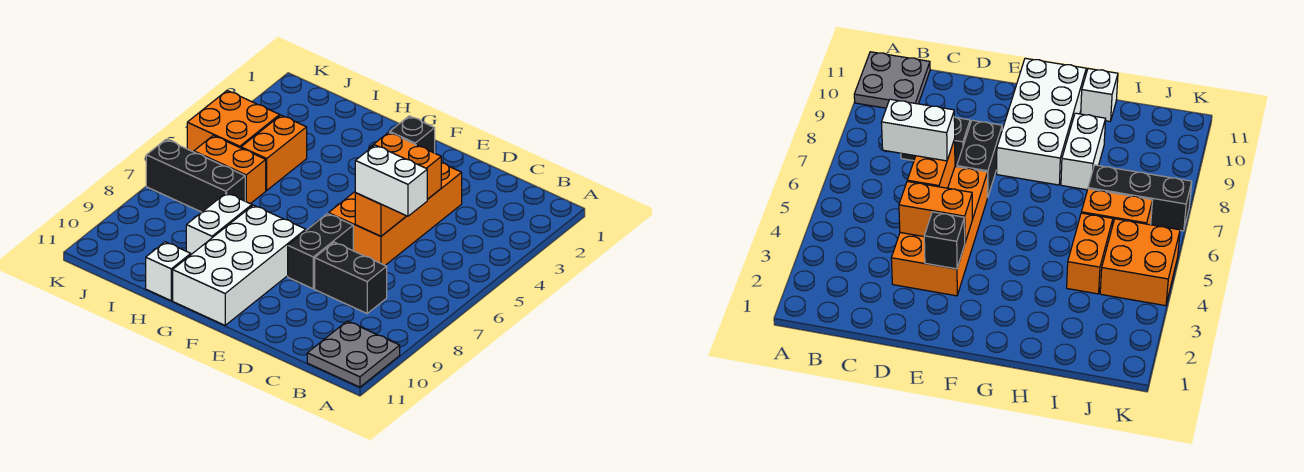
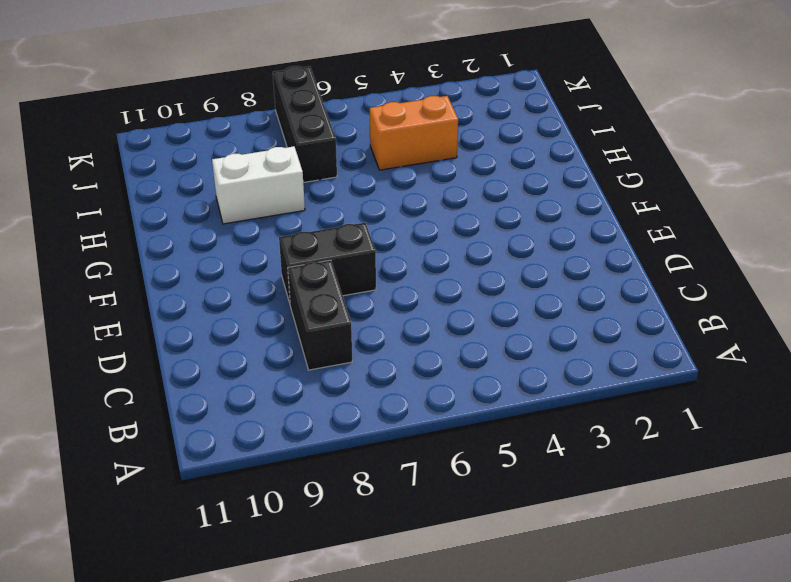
none -> grey plate A10:B11 level 1
none -> orange brick D3:E6 level 1
none -> white brick F8:G11 level 1

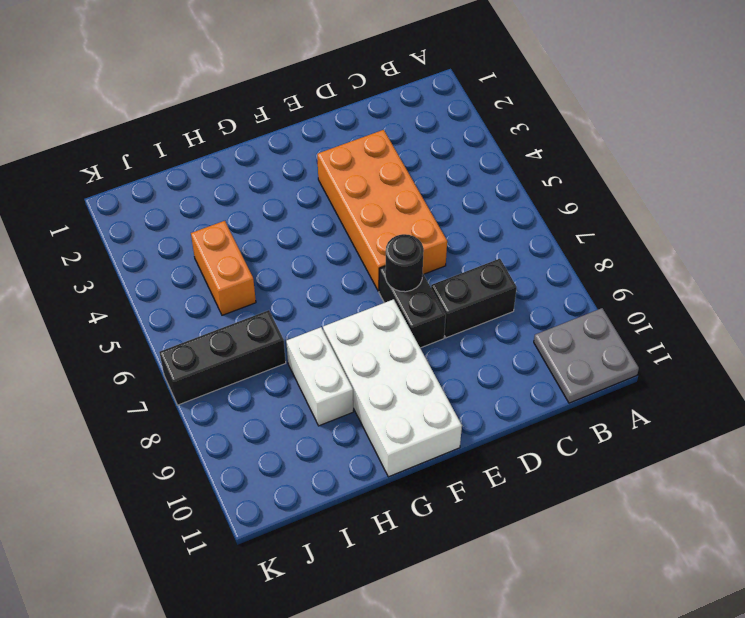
black round brick E7 level 2 -> none
none -> white brick H11 level 1
none -> orange brick I6:J6 level 1
none -> orange brick J4:K5 level 1

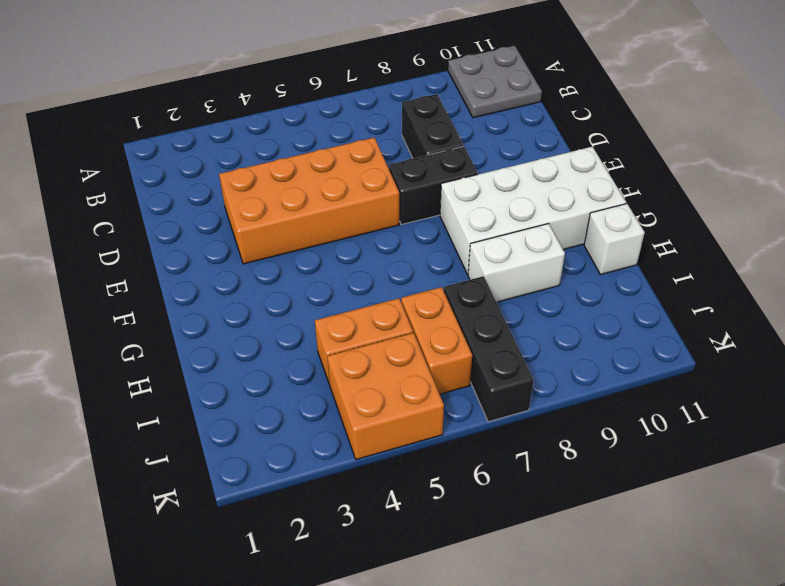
none -> orange brick D4:E4 level 2
none -> orange brick D5:D6 level 2
none -> black brick E3 level 2

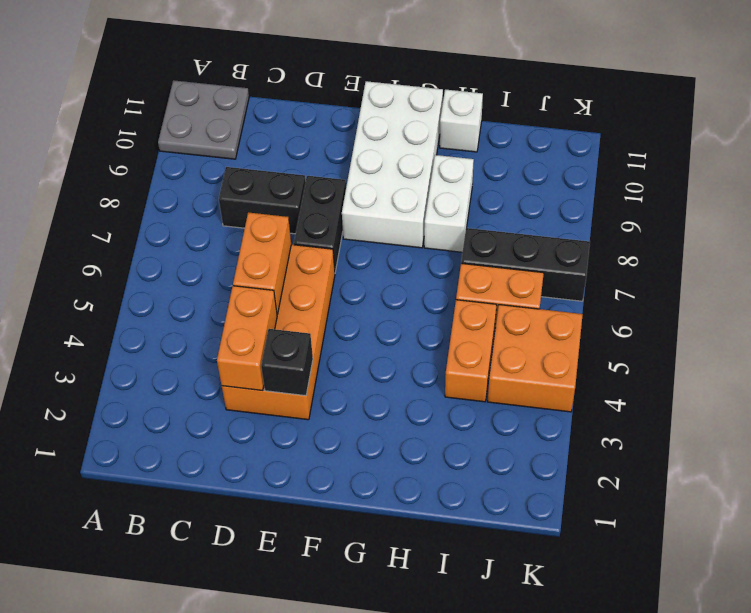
orange brick D3:D4 level 2 -> orange brick D4:E4 level 2
none -> white brick C6:D6 level 3

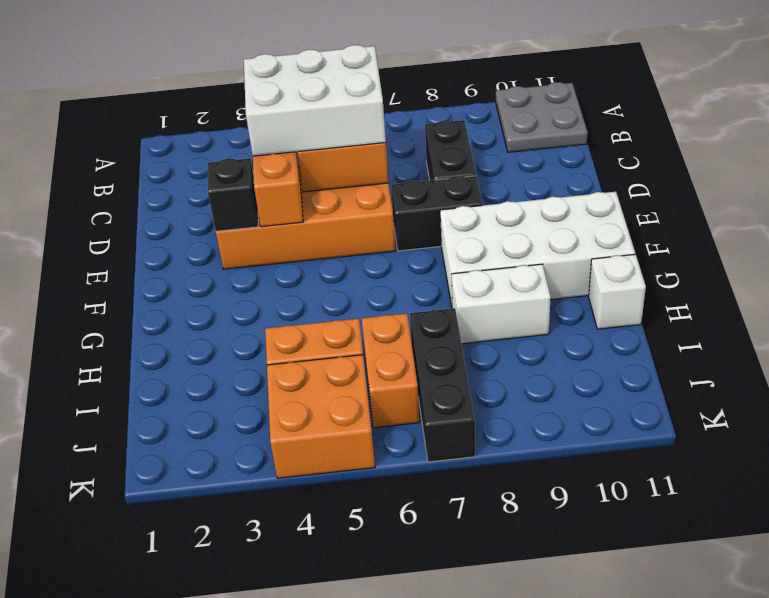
white brick C4:D6 level 3 -> white brick C6:D6 level 3

